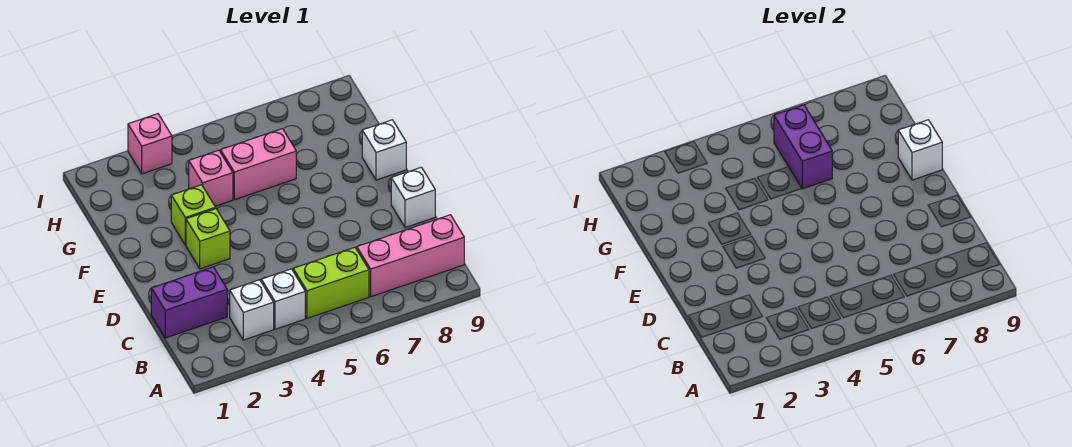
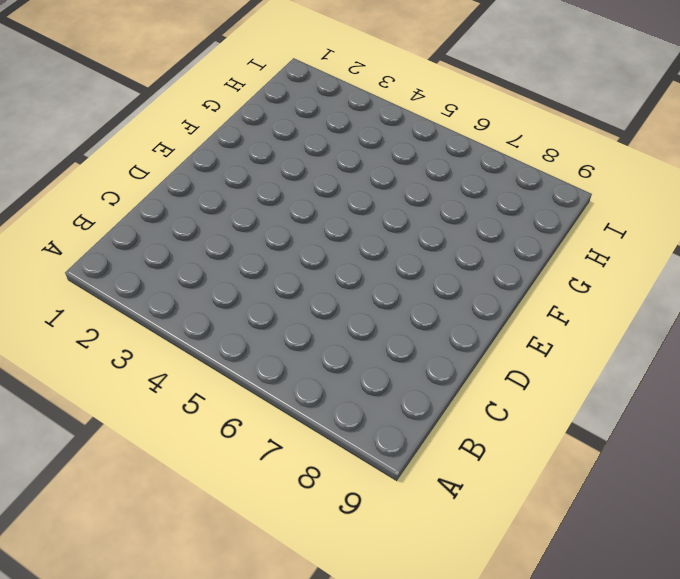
none -> white brick B3 level 1
none -> white brick B4 level 1
none -> lime brick B5:B6 level 1

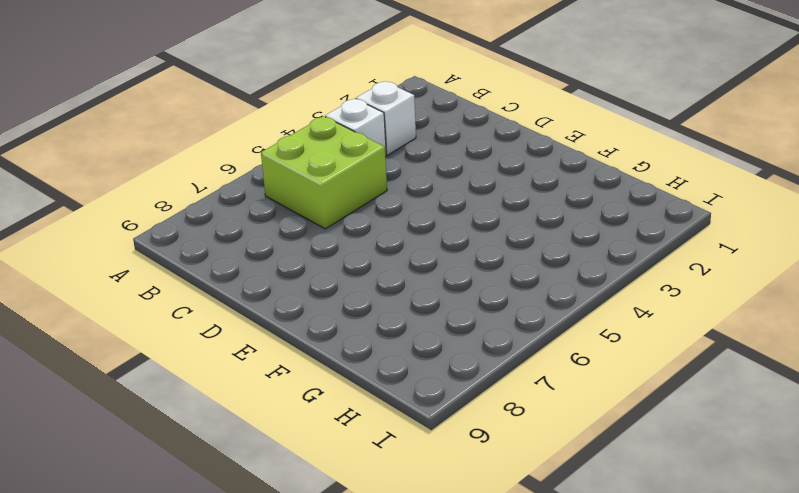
lime brick B5:C6 level 1 -> lime brick B5:B6 level 1
none -> pink brick B7:B9 level 1
none -> purple brick C1:C2 level 1
none -> white brick D9 level 1

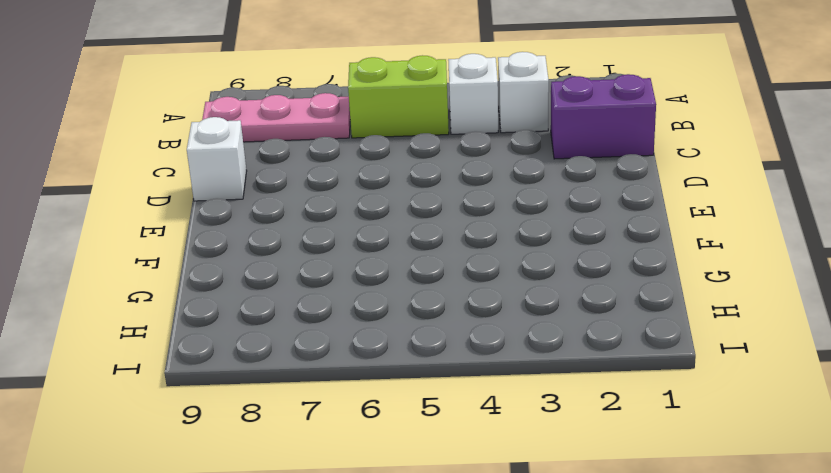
pink plate B7:B9 level 1 -> pink brick B7:B9 level 1
none -> lime brick E3 level 1
none -> lime brick F3 level 1
none -> white brick F9 level 1

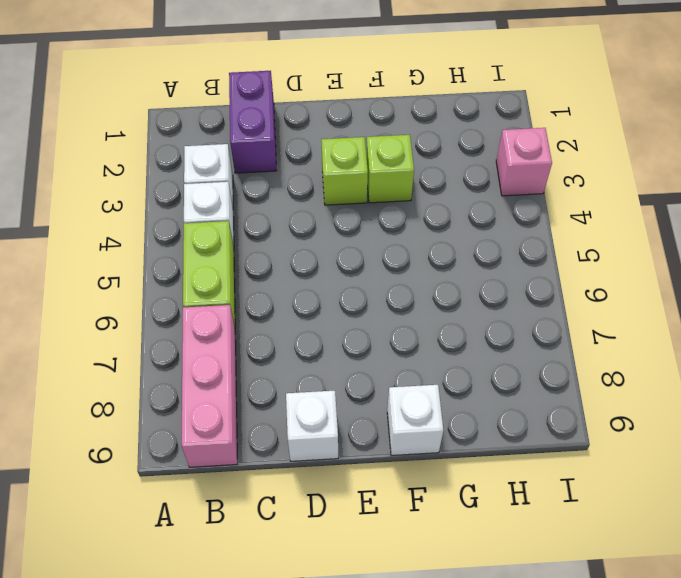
none -> pink brick G4 level 1
none -> pink brick G5:G6 level 1
none -> white brick F9 level 2

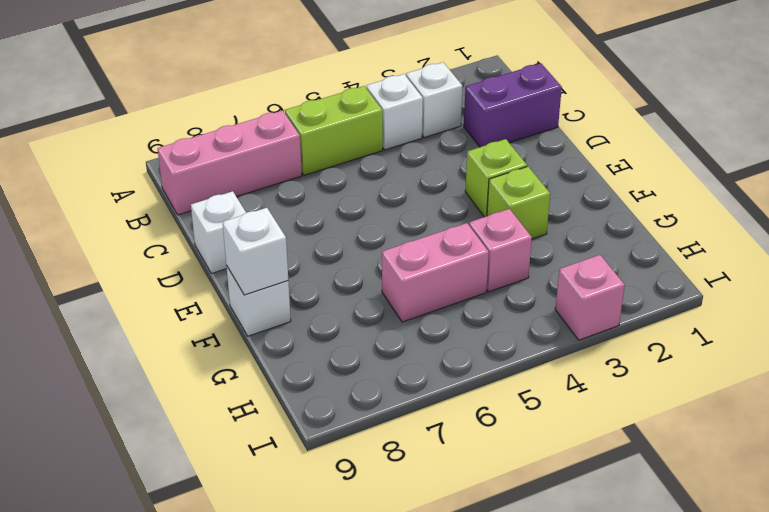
none -> purple brick G6:H6 level 2

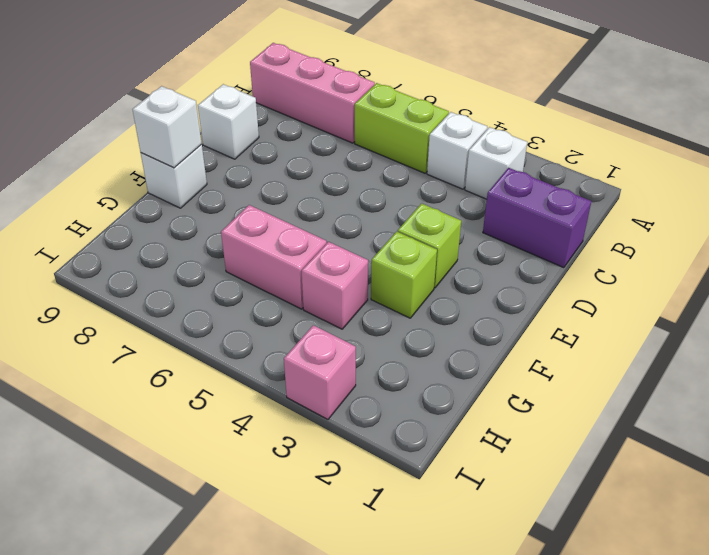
none -> purple brick G6:H6 level 2

